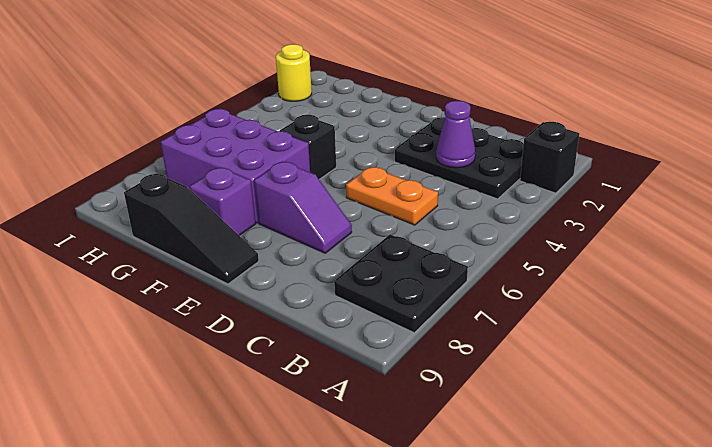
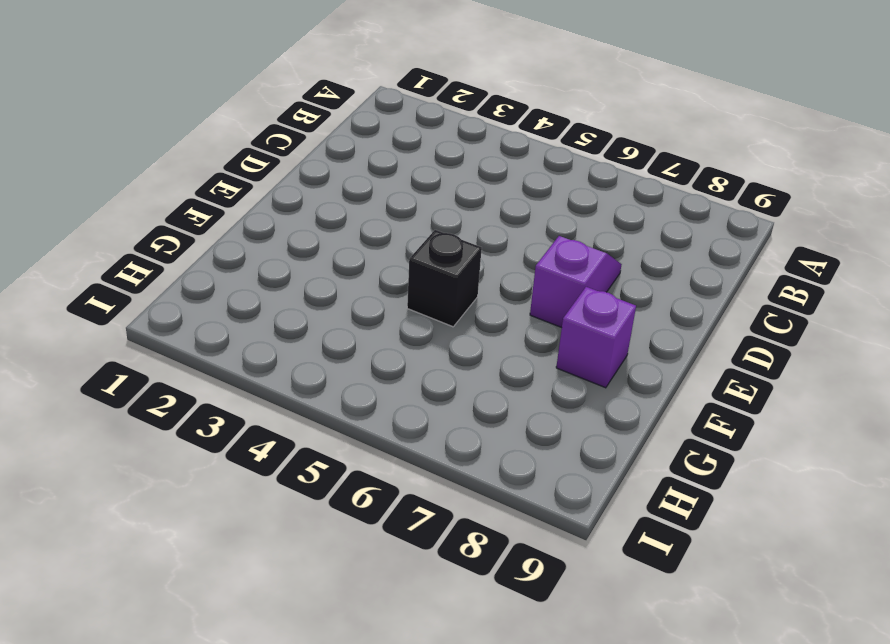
none -> black brick A2 level 1
none -> black plate A7:B8 level 1

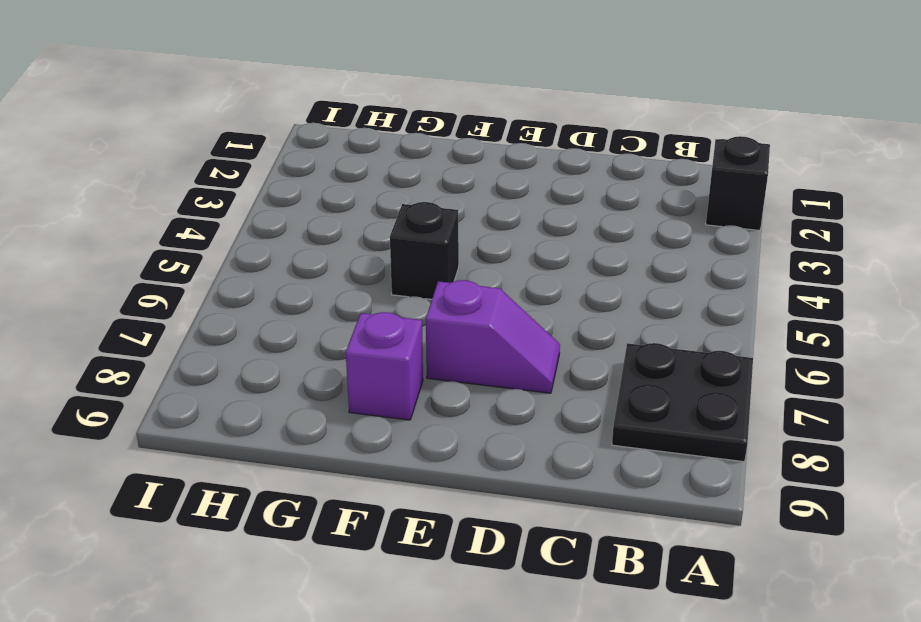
none -> black plate B2:D3 level 1
none -> orange plate C5:D5 level 1

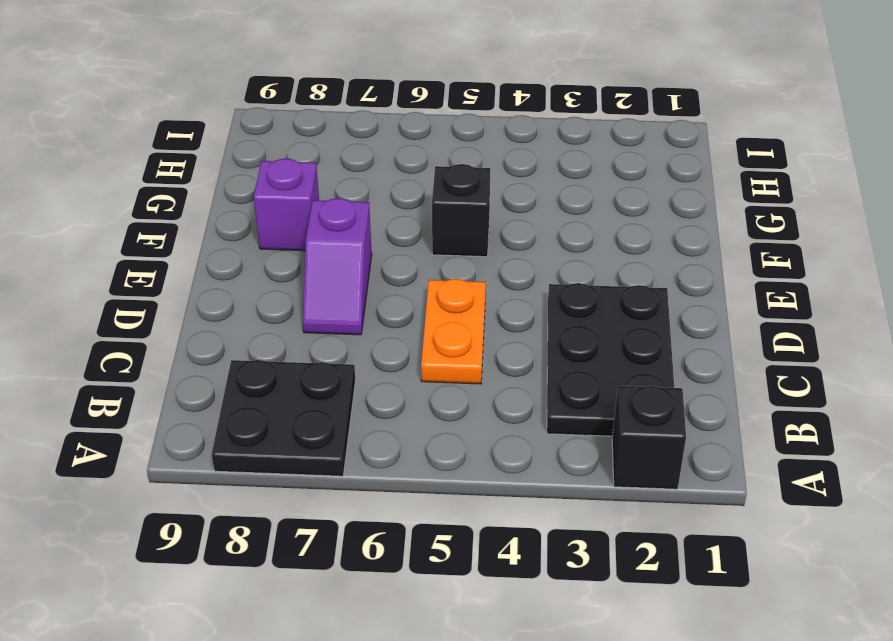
none -> black slope E9:G9 level 1 top G
none -> purple brick F6:H7 level 1

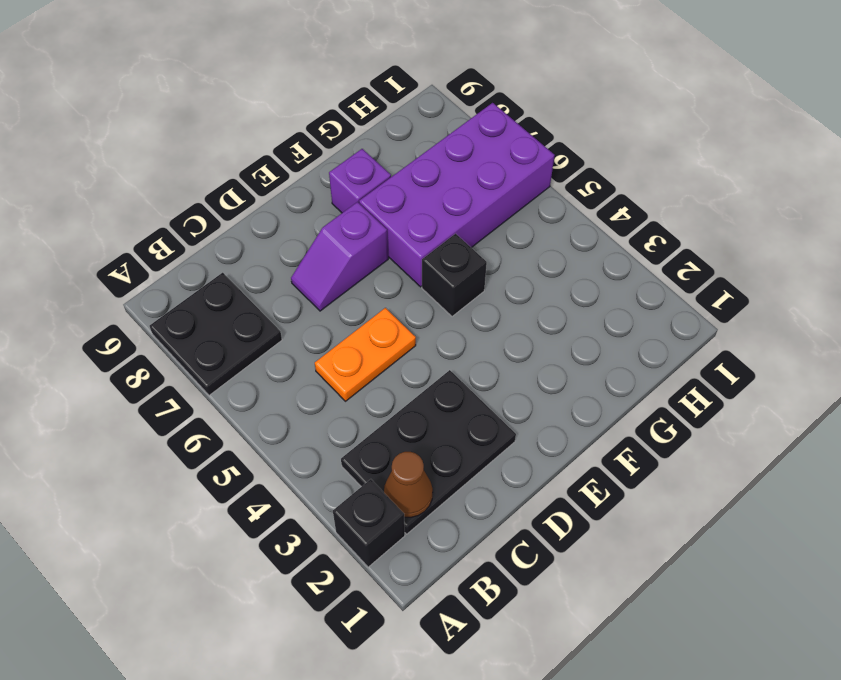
brown cone B2 level 2 -> none
purple brick F6:I7 level 1 -> purple brick F6:H7 level 1
none -> black slope E9:G9 level 1 top G
none -> yellow round brick I2 level 1

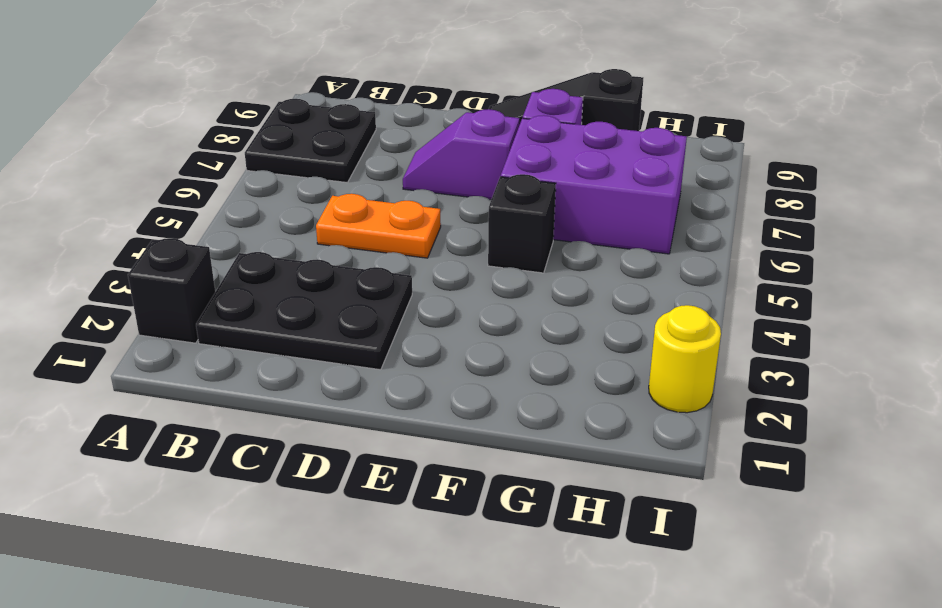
none -> purple cone C3 level 2

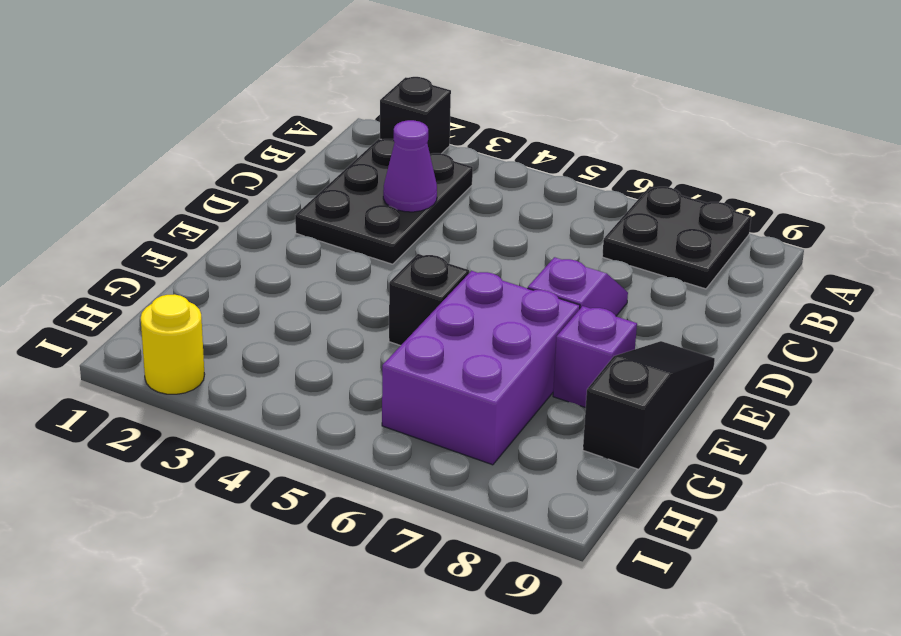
none -> orange plate C5:D5 level 1

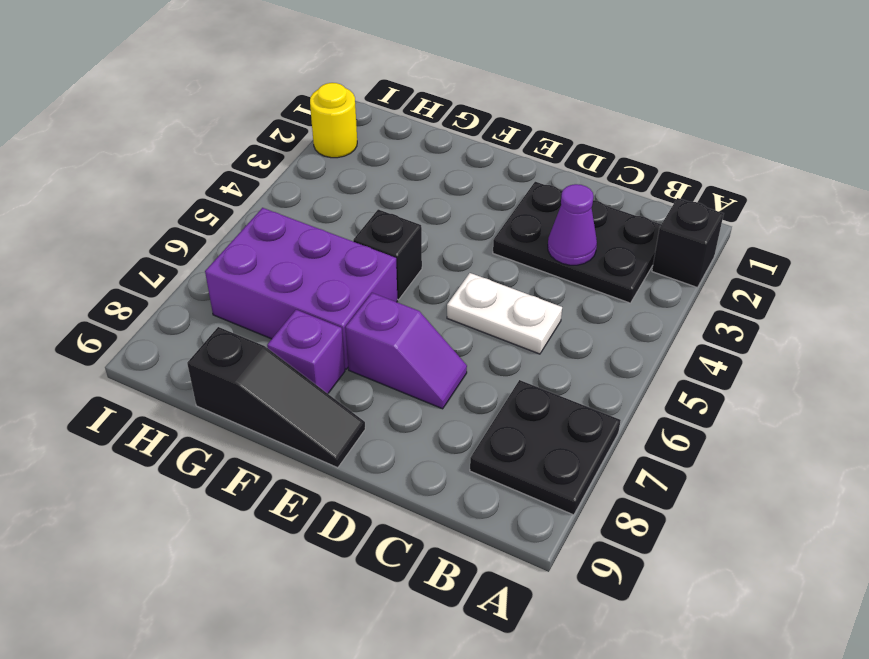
white plate C5:D5 level 1 -> orange plate C5:D5 level 1

